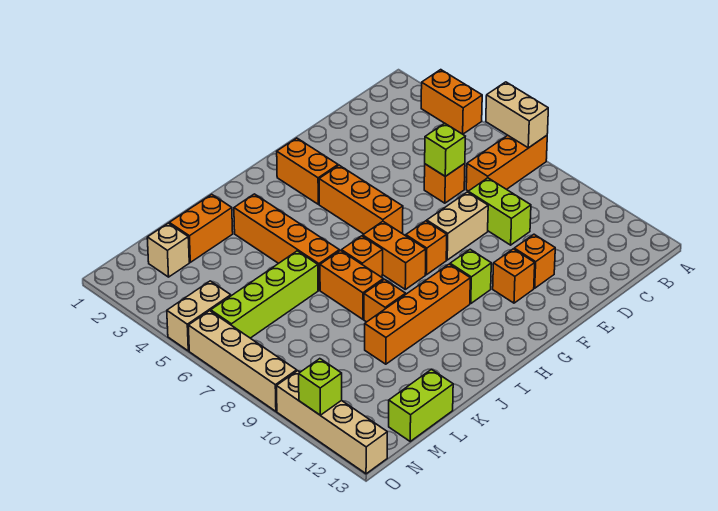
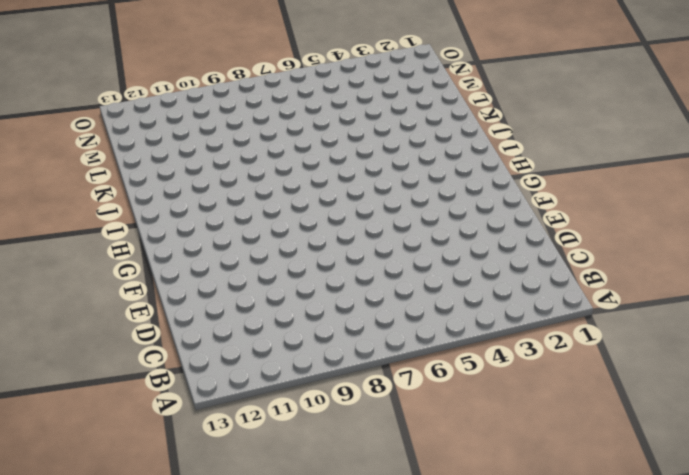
none -> orange brick A3:A4 level 1
none -> orange brick A7:C7 level 1
none -> orange brick D6 level 1

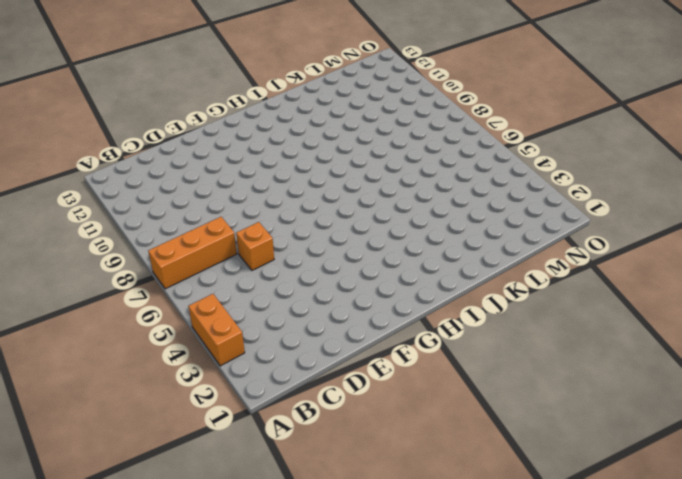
none -> lime brick D8:D9 level 1
none -> tan brick E8:F8 level 1
none -> orange brick E11 level 1

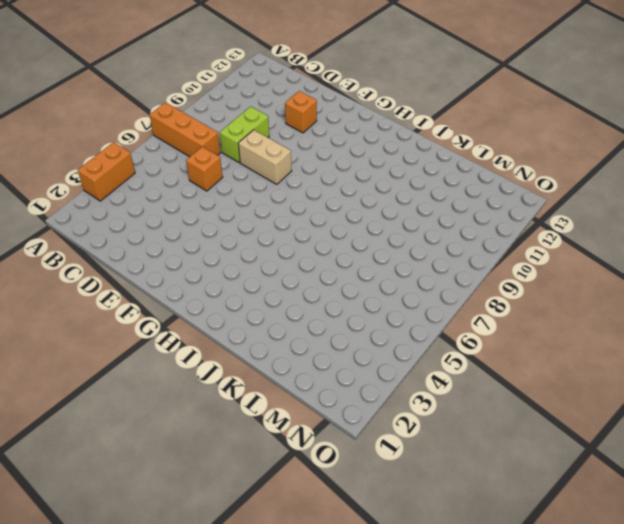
none -> orange brick F11 level 1
none -> orange brick G2:G3 level 1
none -> orange brick G4:G6 level 1

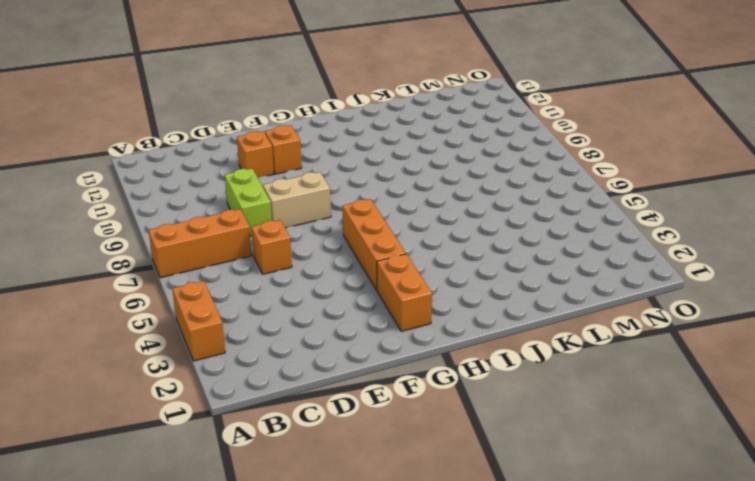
none -> orange brick G8 level 1
none -> lime brick G10 level 1
none -> orange brick H7:H8 level 1

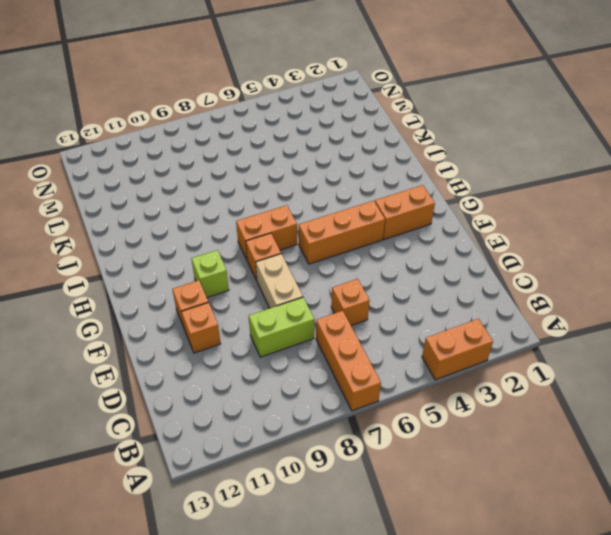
none -> orange brick H10:K10 level 1
none -> orange brick I7 level 1
none -> orange brick J3:J6 level 1

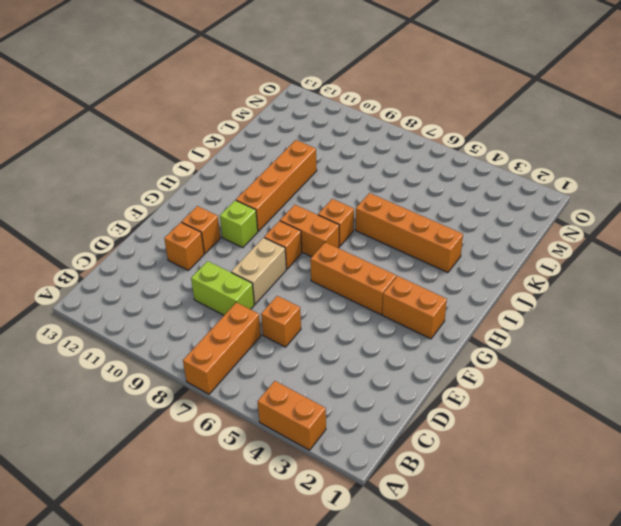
none -> orange brick J7:J8 level 1
none -> orange brick J9 level 1
none -> orange brick K2:L2 level 1

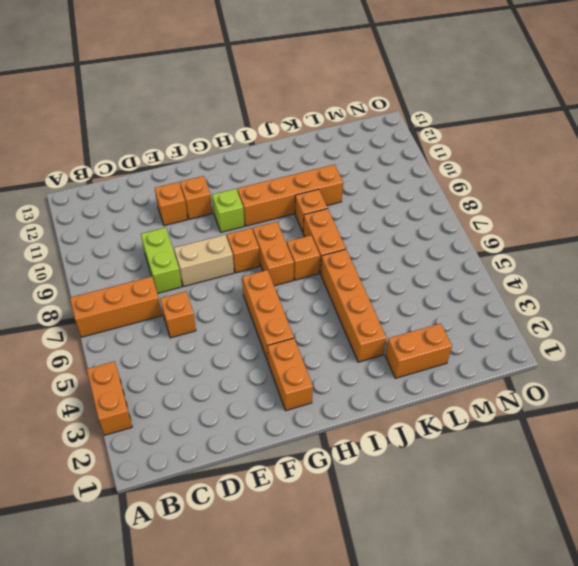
none -> lime brick K6:N6 level 1
none -> lime brick L13:M13 level 1
none -> tan brick M2 level 1

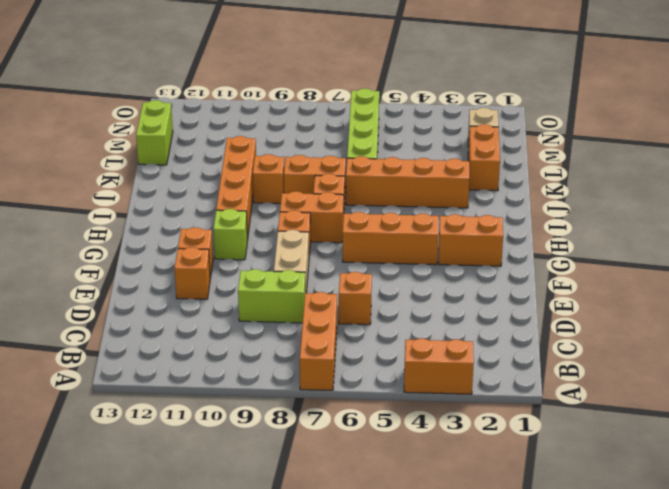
none -> tan brick N5:O5 level 1
none -> tan brick O6:O9 level 1
none -> tan brick O10:O13 level 1

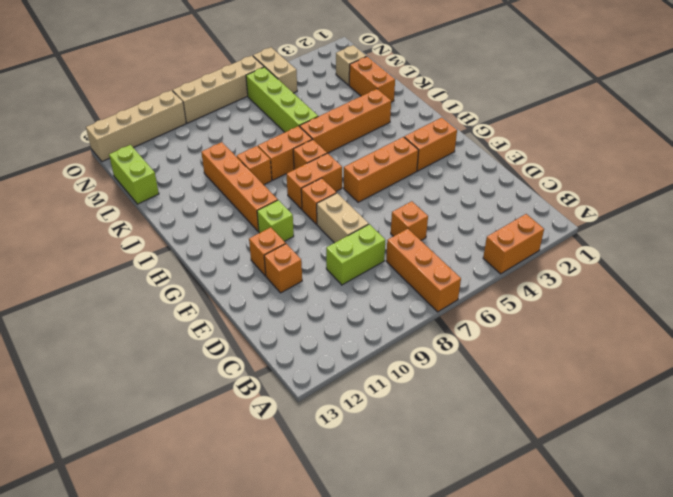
none -> tan brick A6:A7 level 2
none -> lime brick D6 level 2
none -> lime brick O11 level 2

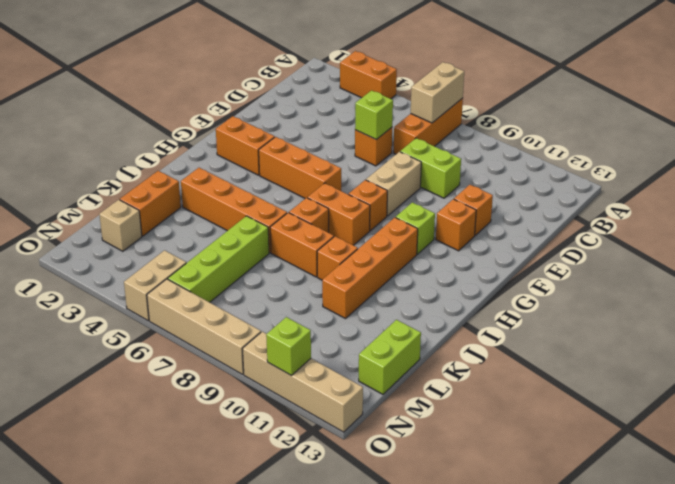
tan brick A7:B7 level 2 -> tan brick A6:A7 level 2

